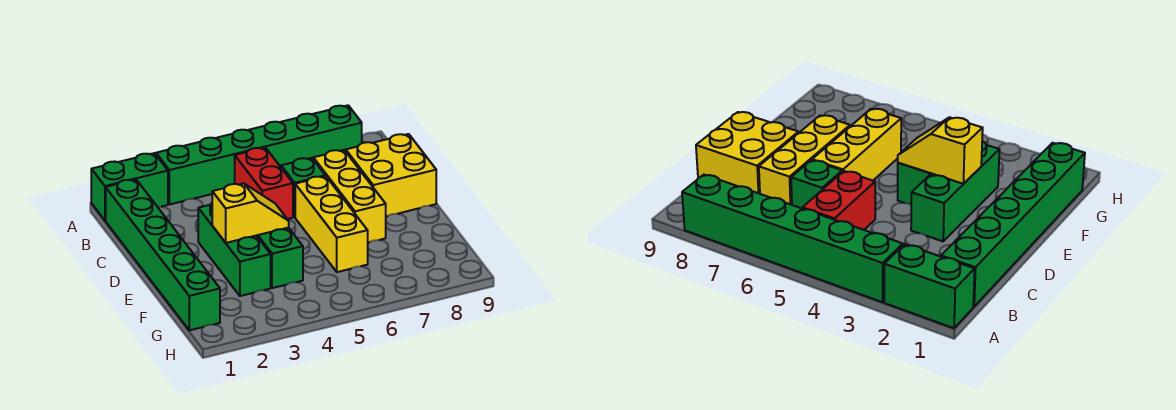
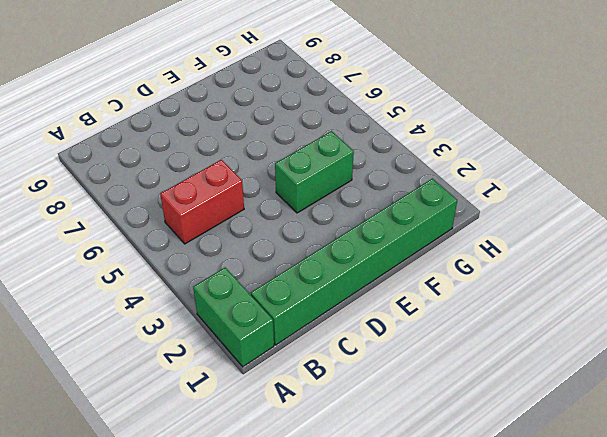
none -> green brick A3:A8 level 1
none -> green brick C6 level 1

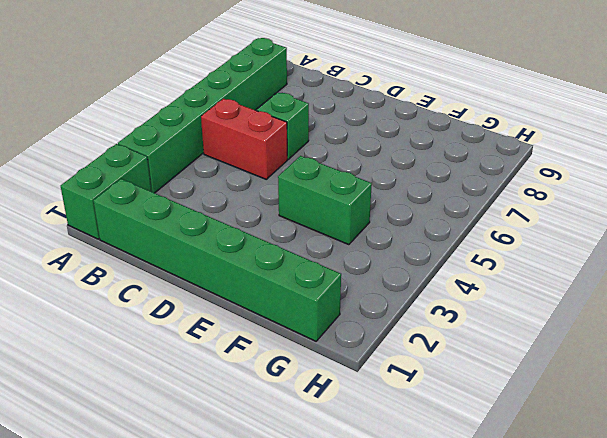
none -> yellow brick C7:E7 level 1
none -> yellow brick C8:D9 level 1

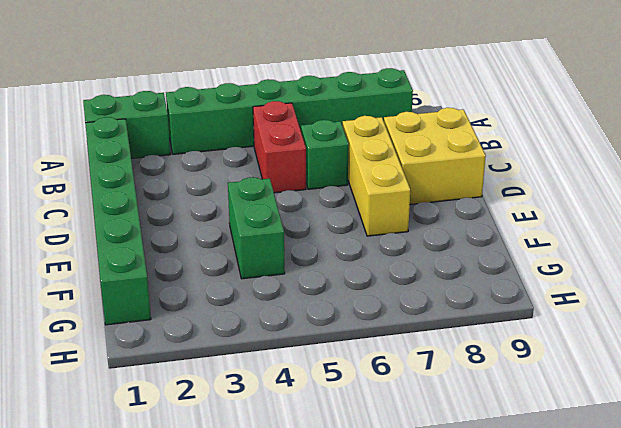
none -> green brick D3:F3 level 1
none -> yellow brick D6:F6 level 1

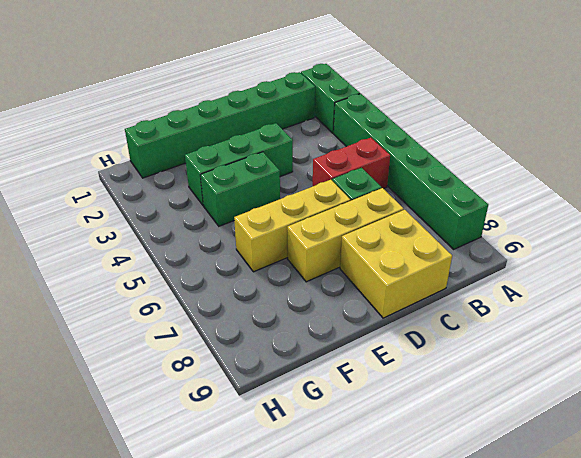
none -> yellow slope E3:E4 level 2 top 3

